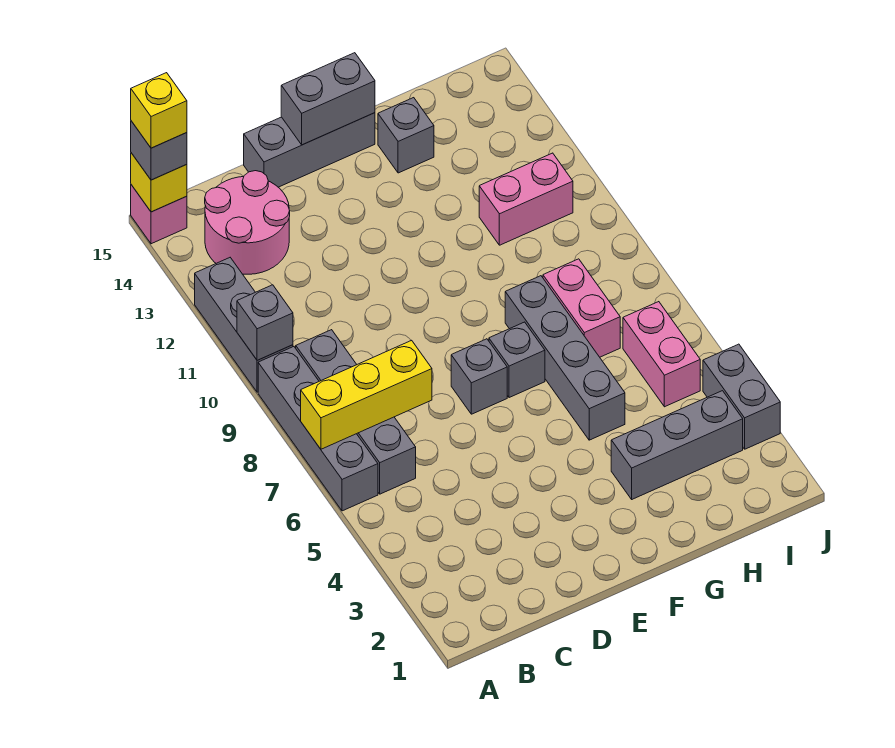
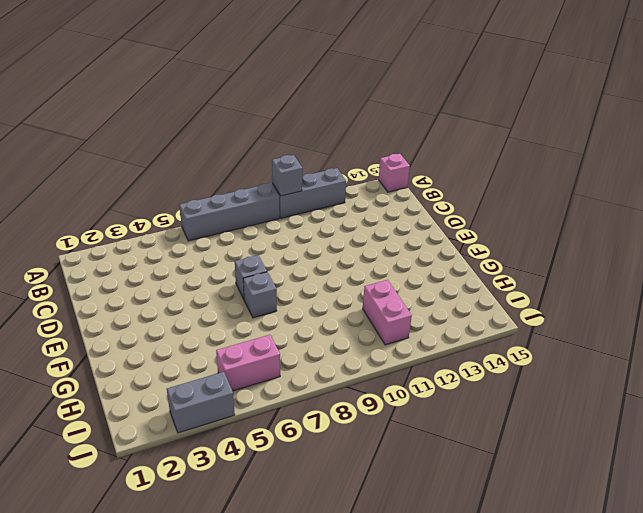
none -> grey brick B6:B9 level 1
none -> pink round brick B13:C14 level 1
none -> grey brick D15:F15 level 1

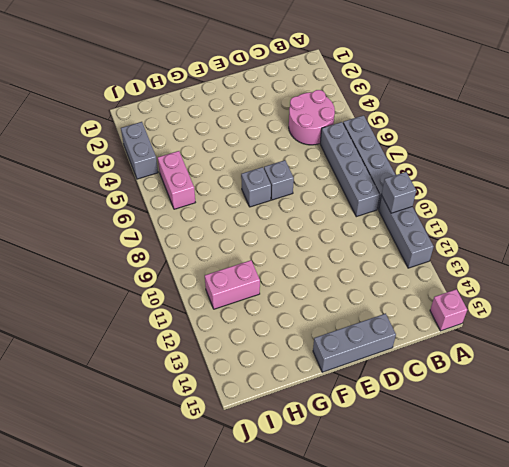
pink round brick B4:C5 level 1 -> pink round brick B13:C14 level 1
none -> grey brick G3:I3 level 1
none -> grey brick G5:G8 level 1
none -> grey brick G14 level 1

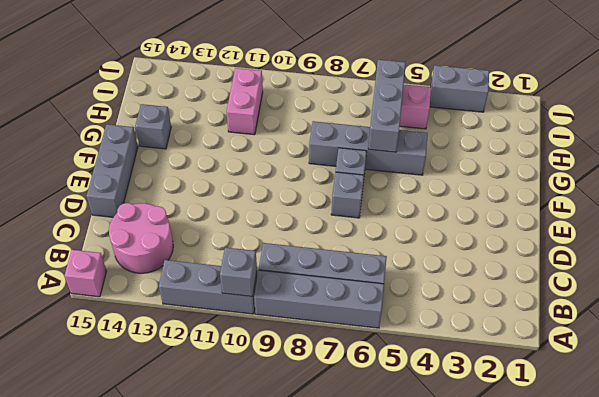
grey brick G6:I6 level 2 -> grey brick G3:I3 level 1
none -> pink brick H7:H8 level 1
none -> yellow brick A7:C7 level 2
none -> yellow brick A15 level 2

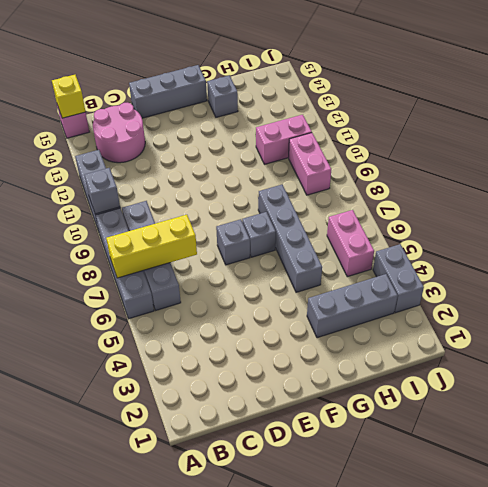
pink brick I9:I10 level 1 -> pink brick H7:H8 level 1
none -> grey brick E15:F15 level 2
none -> grey brick A15 level 3
none -> yellow brick A15 level 4

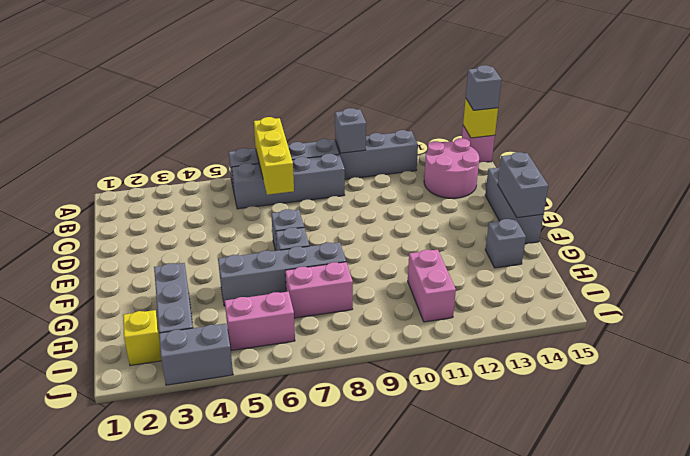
yellow brick I2 level 1 -> yellow brick A15 level 4

